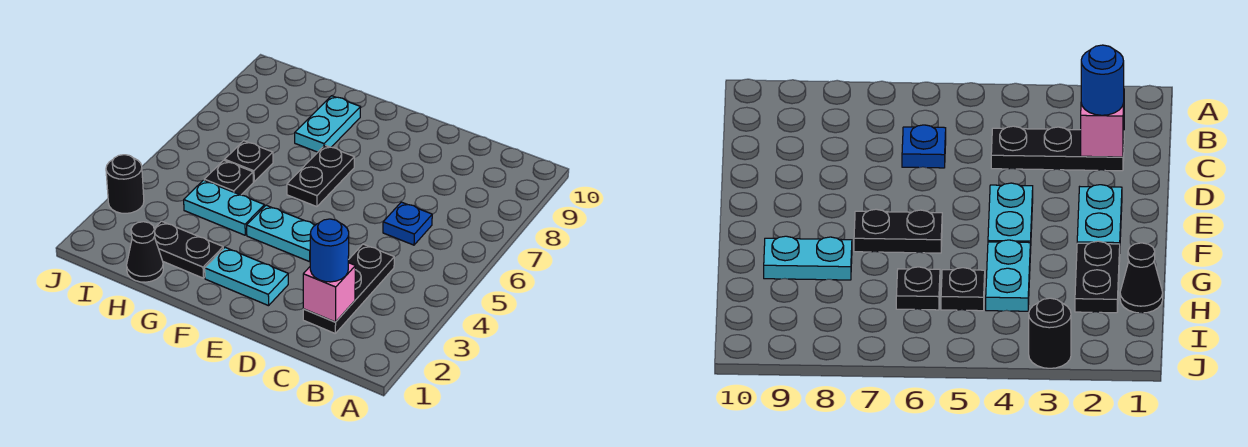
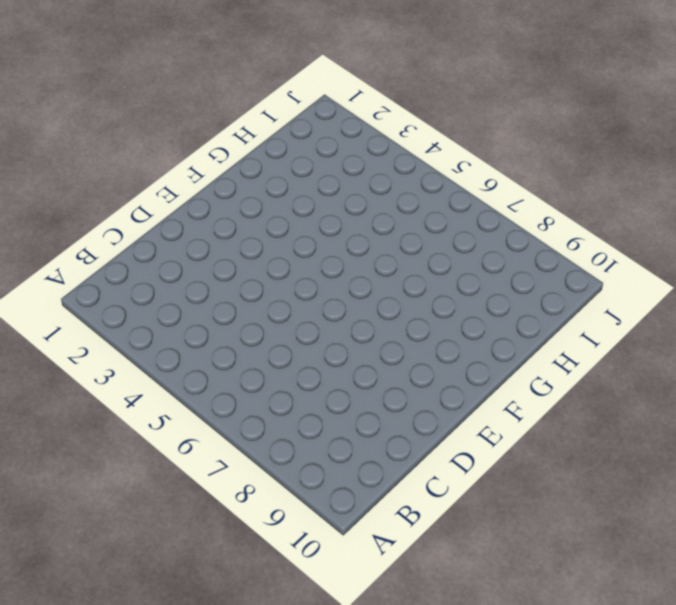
none -> black plate C2:C4 level 1
none -> blue plate C6 level 1
none -> cyan plate E2:F2 level 1

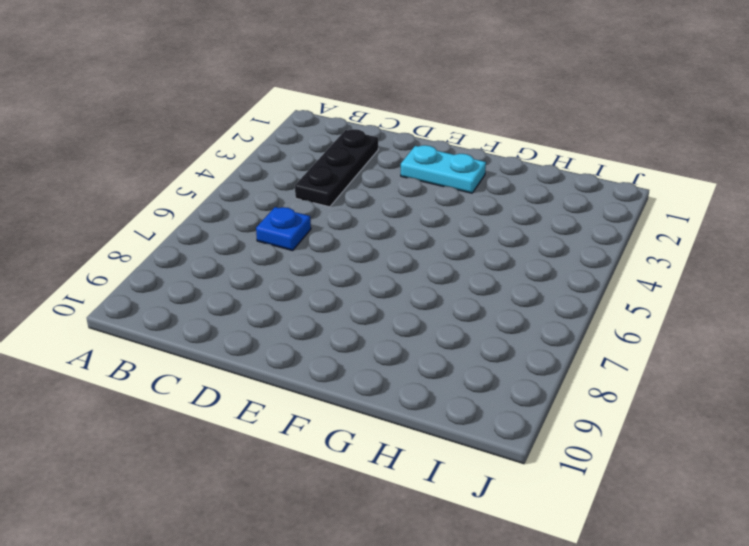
none -> cyan plate E4:F4 level 1
none -> black plate F6:F7 level 1
none -> black plate G2:H2 level 1

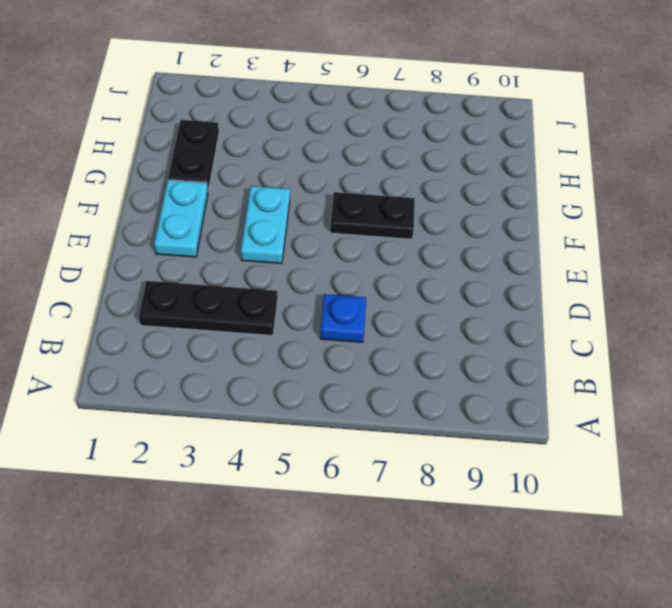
none -> cyan plate G4:H4 level 1
none -> cyan plate G8:G9 level 1
none -> black cone H1 level 1

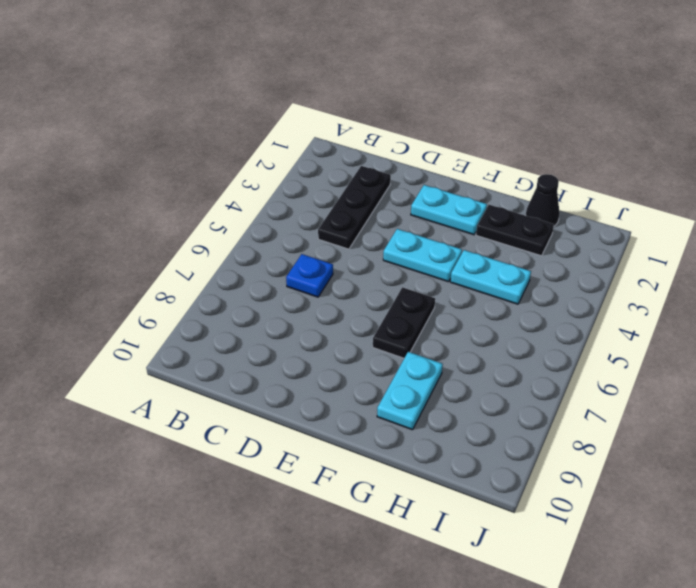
none -> black plate H5 level 1
none -> black plate H6 level 1
none -> black round brick J3 level 1

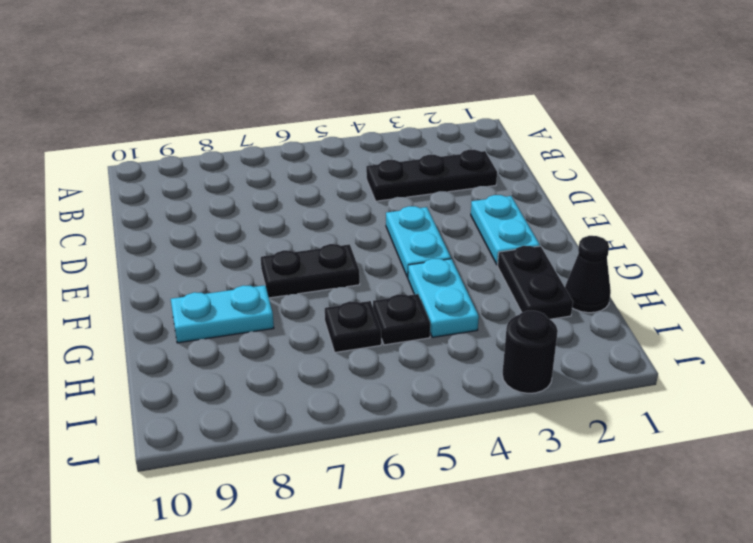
none -> blue plate C6 level 1
none -> pink brick C2 level 2
none -> blue round brick C2 level 3

